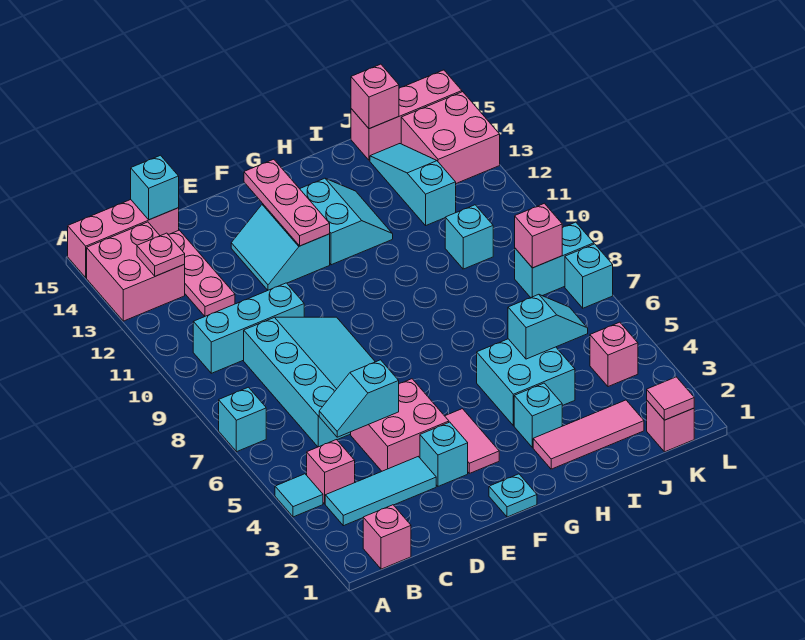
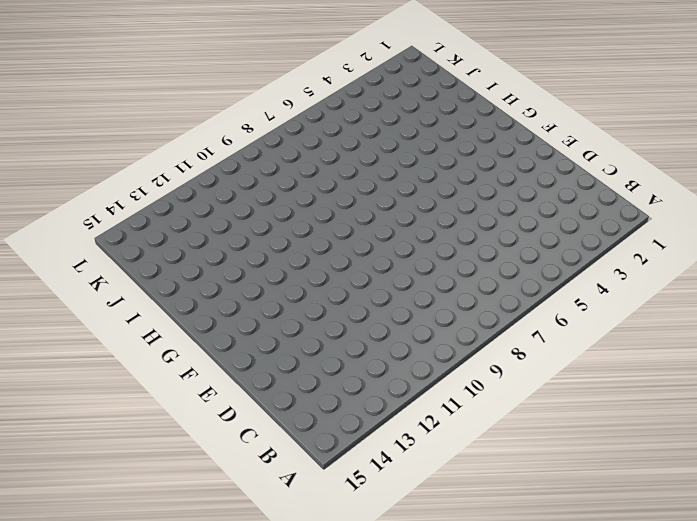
none -> cyan tile A4 level 1
none -> cyan brick A7 level 1
none -> pink brick A13:B14 level 1
none -> pink brick A15:C15 level 1

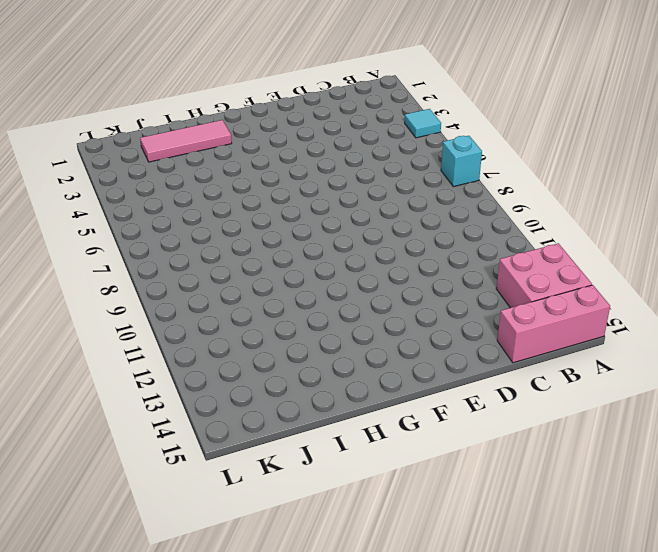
none -> pink brick B1 level 1
none -> cyan tile B3:D3 level 1
none -> pink brick B4 level 1
none -> cyan brick B10:D10 level 1

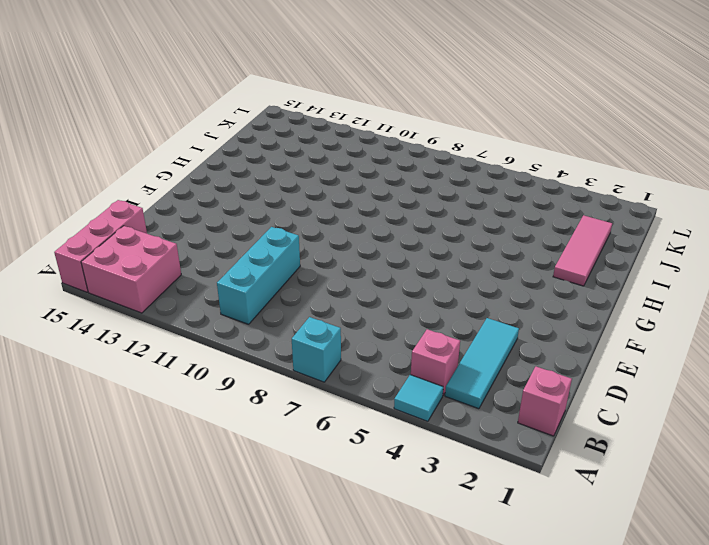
none -> cyan slope C6:E9 level 1 top C
none -> pink plate C12:C14 level 1
none -> pink brick D4:E5 level 1
none -> cyan brick E3 level 1

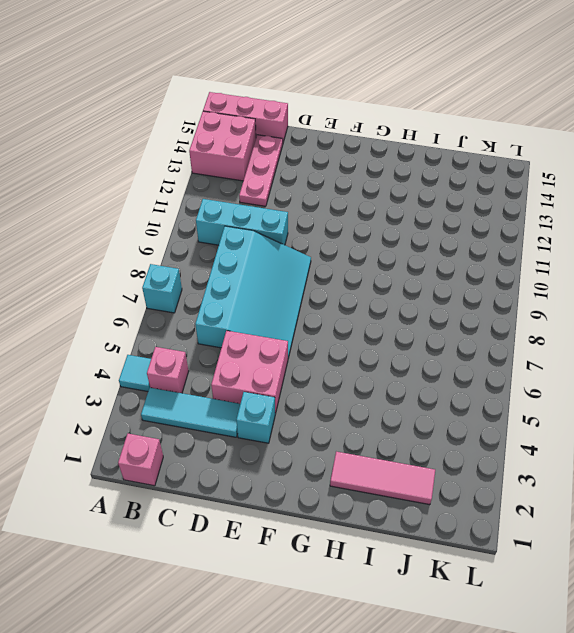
none -> cyan slope E12:F13 level 1 top F
none -> cyan plate F1 level 1
none -> pink tile F3:F4 level 1
none -> cyan slope G12:H13 level 1 top G

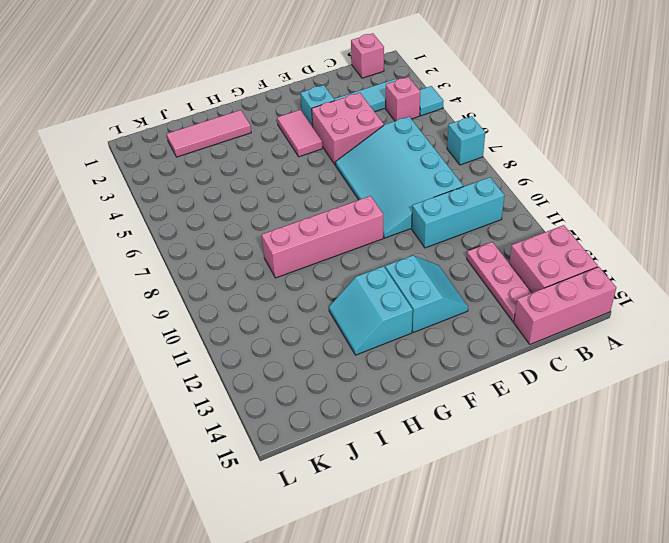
pink brick F9:I9 level 1 -> none
none -> cyan plate F1 level 1
none -> cyan brick H3 level 1
none -> cyan brick H4:I5 level 1
none -> cyan brick J10 level 1

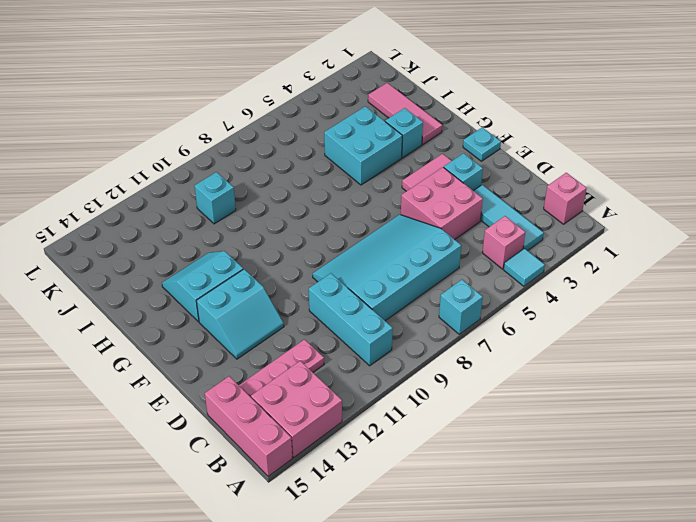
none -> cyan slope J12:J14 level 1 top 12
none -> pink brick J15:L15 level 1
none -> pink brick K1 level 1
none -> pink brick K4 level 1

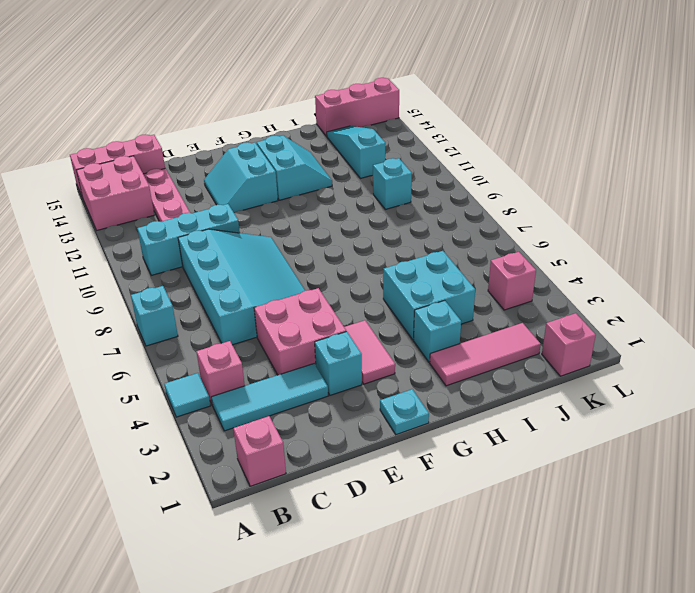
none -> cyan brick K8:L8 level 1
none -> pink brick K13:L14 level 1
none -> cyan brick L7 level 1
none -> pink plate B13 level 2

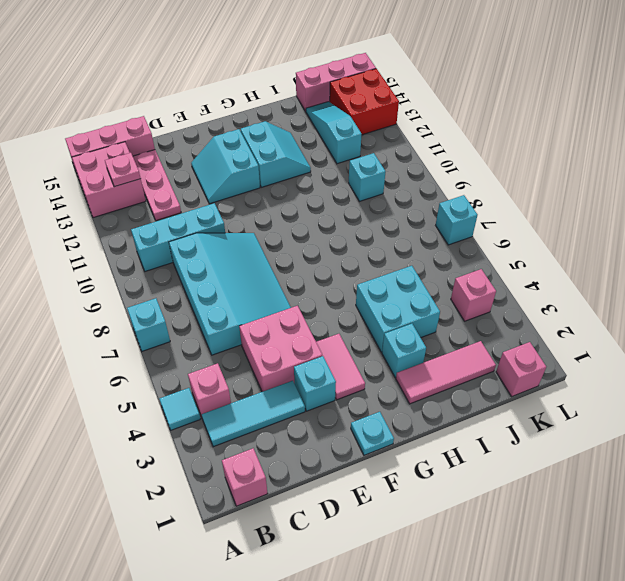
red brick K13:L14 level 1 -> pink brick K13:L14 level 1
none -> cyan brick K8:L8 level 1
none -> cyan slope C5:D5 level 2 top D
none -> cyan brick C15 level 2
none -> pink plate F12:F14 level 2

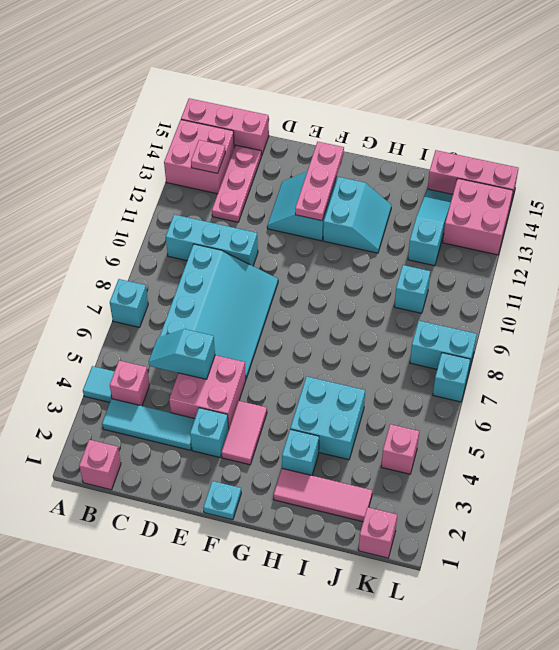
none -> cyan brick C15 level 2
none -> cyan slope I5:J5 level 2 top I
none -> pink brick J15 level 2
none -> pink tile K1 level 2

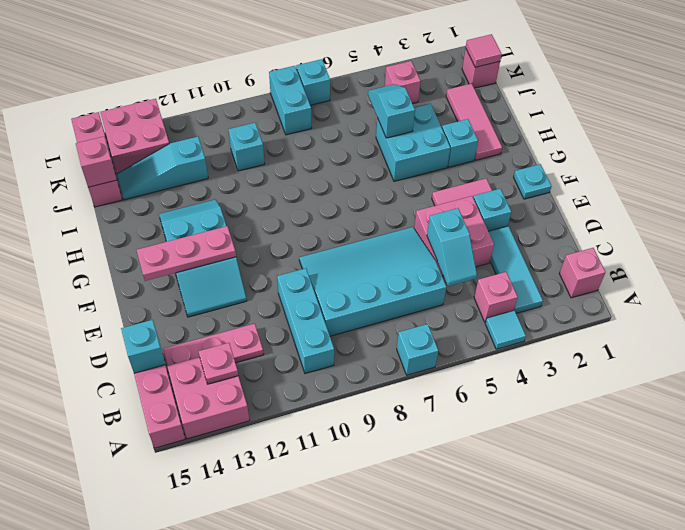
none -> pink brick K8 level 2

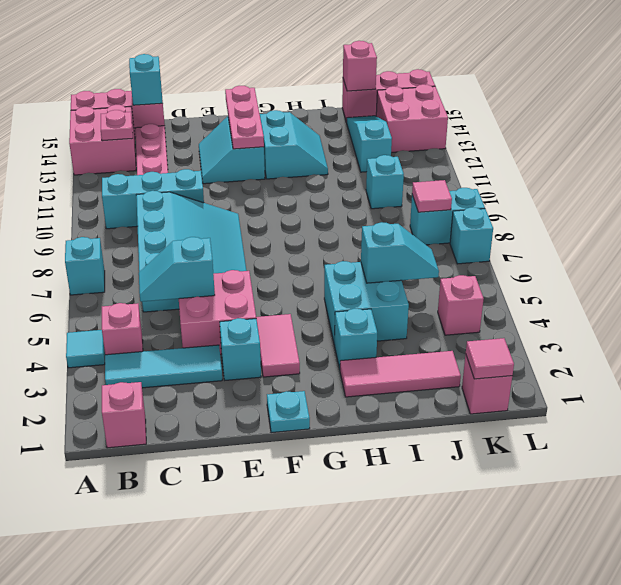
pink tile K8 level 2 -> pink brick K8 level 2

